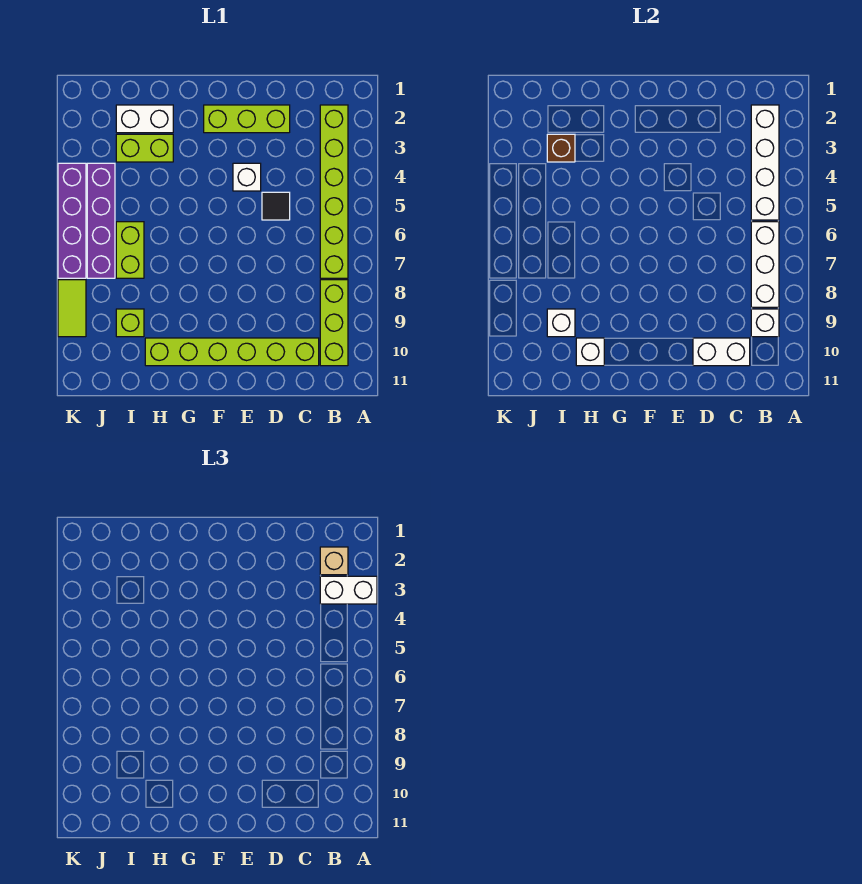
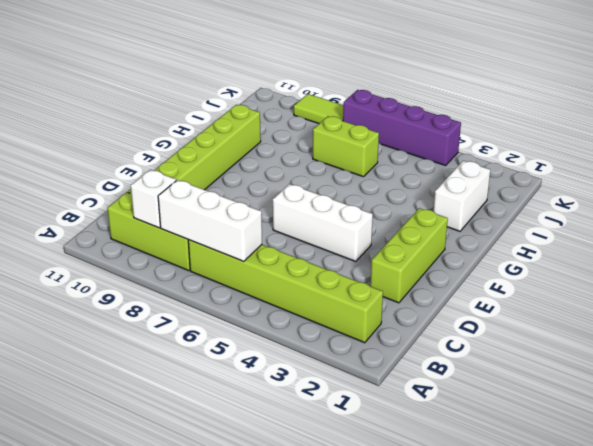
white brick E4:E6 level 1 -> white brick E4 level 1
none -> black tile D5 level 1
none -> lime brick H3:I3 level 1
none -> lime brick I9 level 1

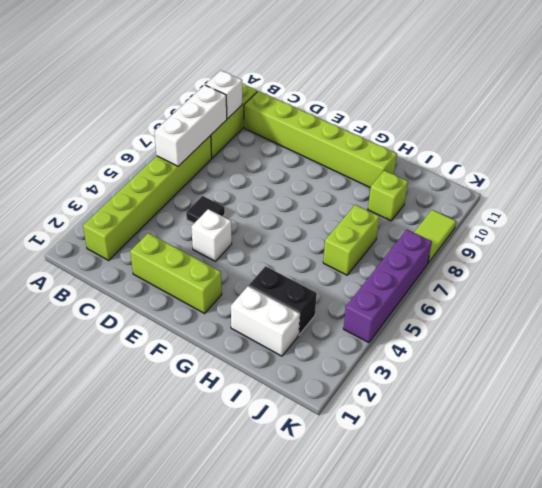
black brick H3:I3 level 1 -> lime brick H3:I3 level 1
none -> purple brick J4:J7 level 1
none -> white brick B2:B5 level 2
none -> white brick C10:D10 level 2

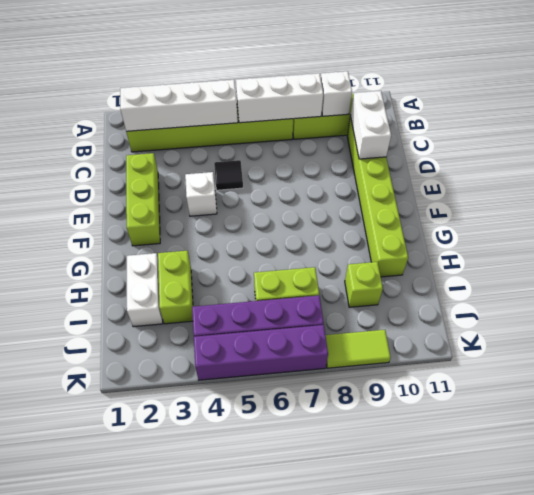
none -> white brick H10 level 2
none -> brown brick I3 level 2
none -> white brick I9 level 2

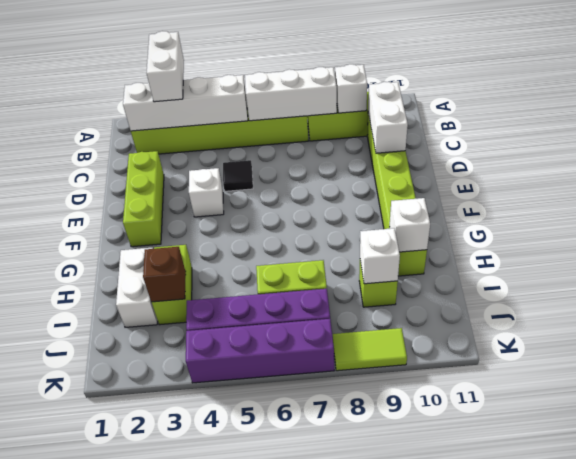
none -> tan brick B2 level 3

